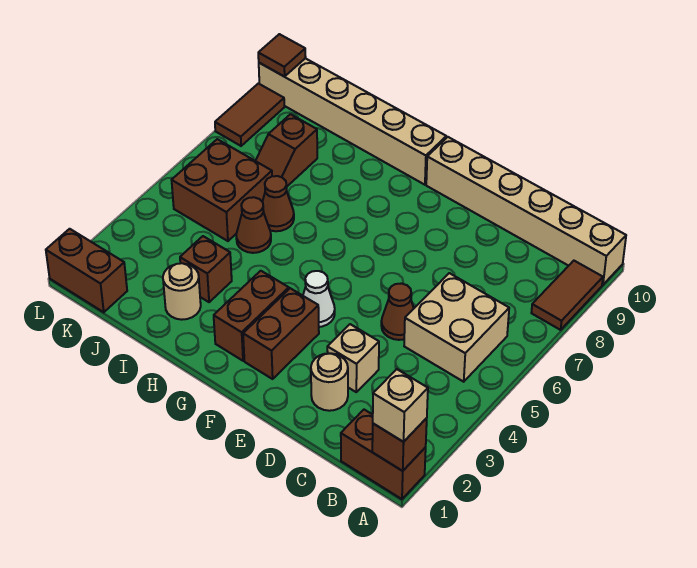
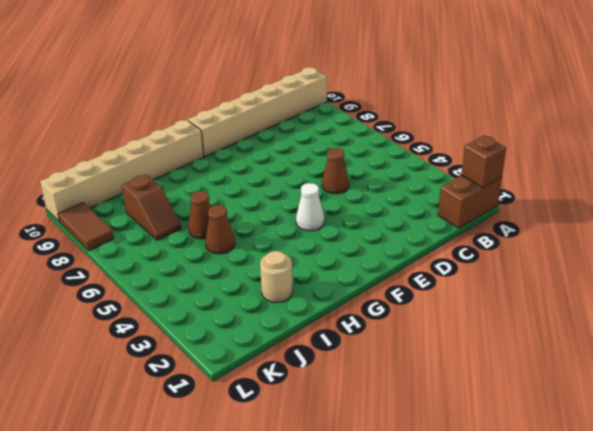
none -> brown tile A8:A9 level 1
none -> tan brick B5:C6 level 1
none -> tan round brick D2 level 1

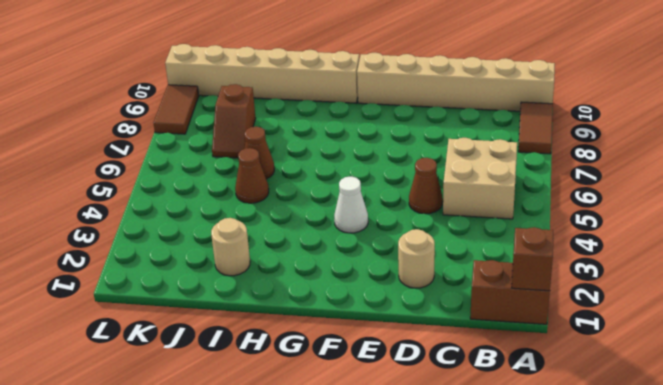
none -> tan brick D3 level 1
none -> brown brick F2:F3 level 1
none -> brown brick G2:G3 level 1

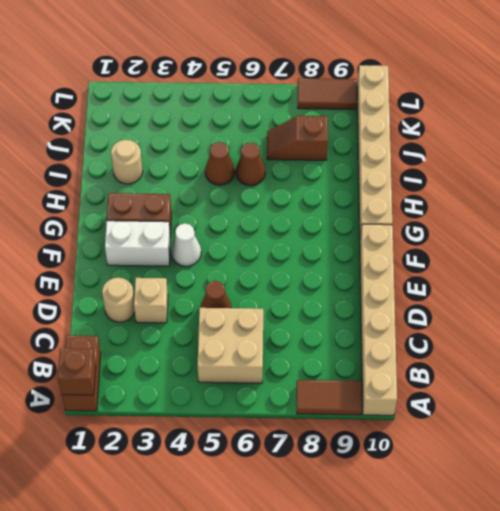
white brick F2:F3 level 1 -> brown brick F2:F3 level 1
none -> brown brick I3 level 1
none -> brown brick J5:K6 level 1
none -> brown brick K1:L1 level 1

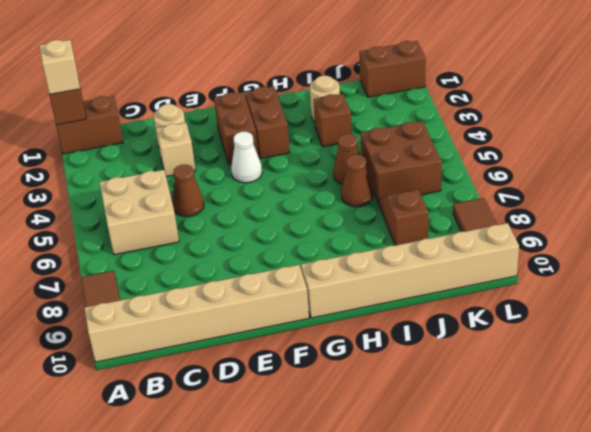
none -> brown tile L10 level 2

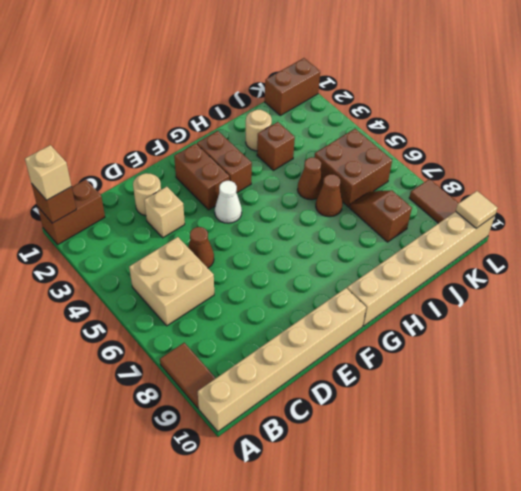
tan tile L10 level 2 -> brown tile L10 level 2

